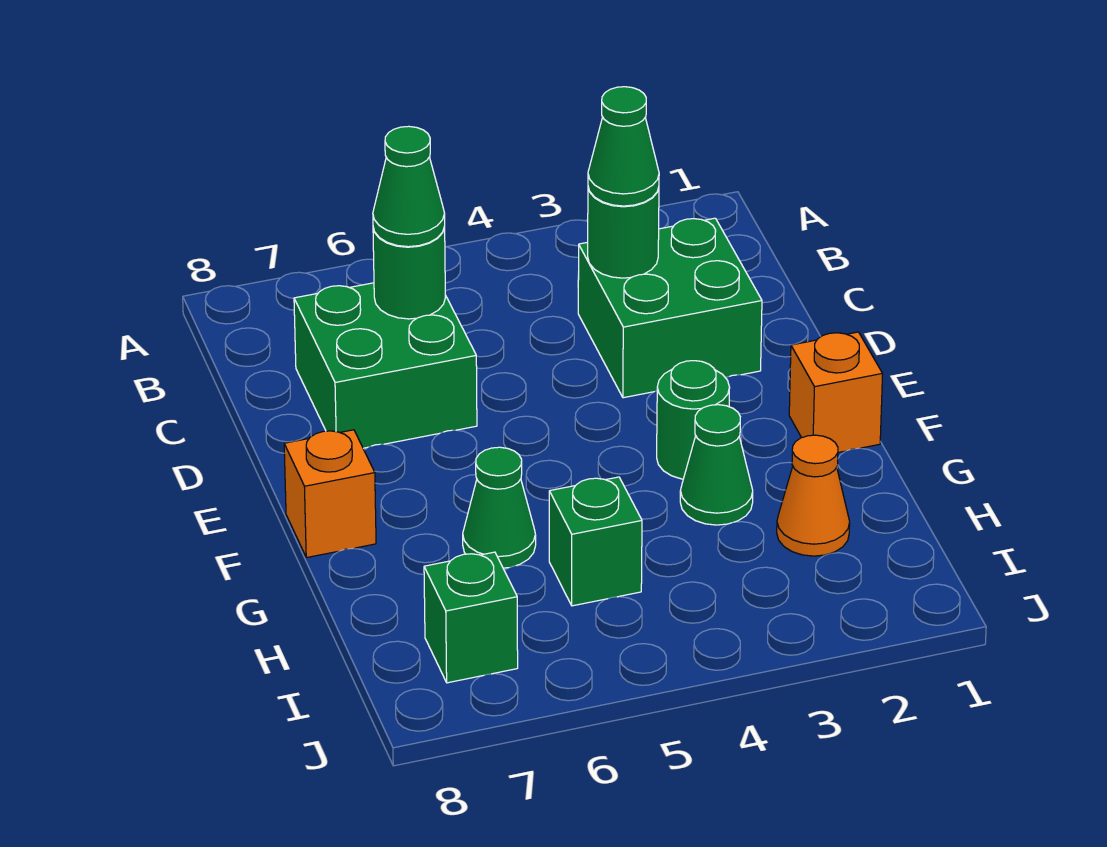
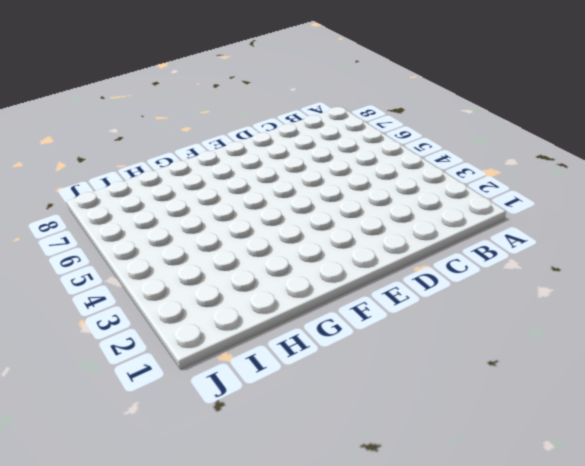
none -> green brick C2:D3 level 1
none -> green brick C6:D7 level 1
none -> orange brick F1 level 1

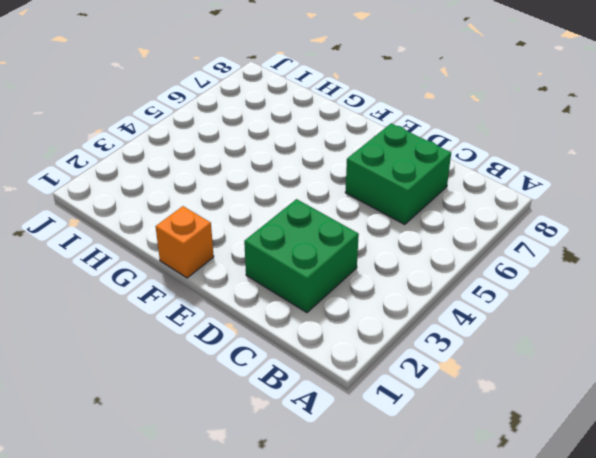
none -> green round brick F3 level 1
none -> orange brick F8 level 1
none -> green cone G3 level 1

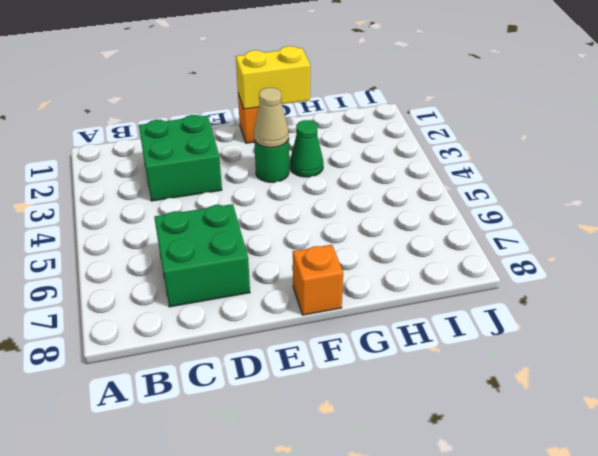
yellow brick F1:G1 level 2 -> none
tan cone F3 level 2 -> none
none -> green cone G6 level 1
none -> orange cone H2 level 1
none -> green brick H5 level 1

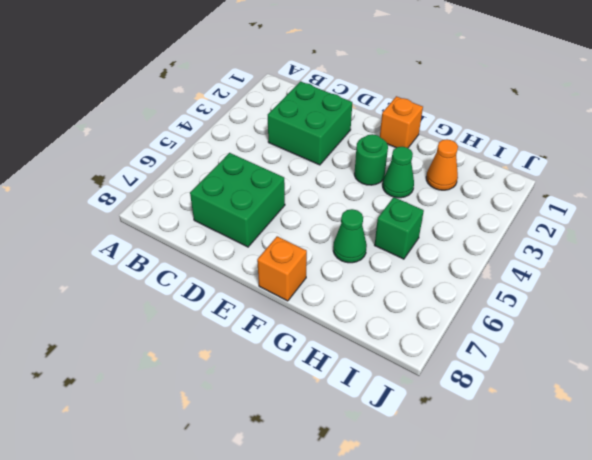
none -> green brick I7 level 1
none -> green round brick C3 level 2
none -> green round brick C6 level 2

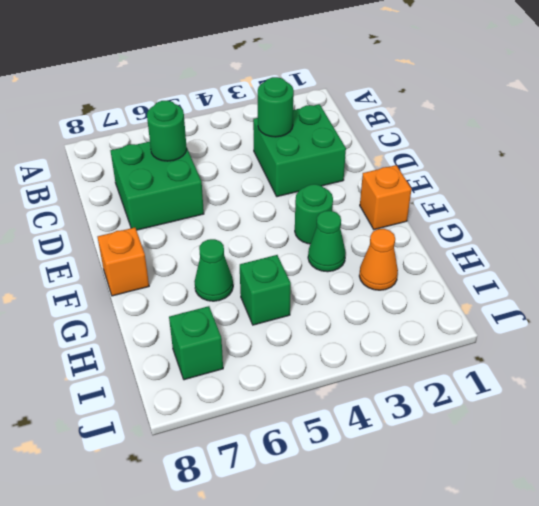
none -> green cone C3 level 3
none -> green cone C6 level 3

